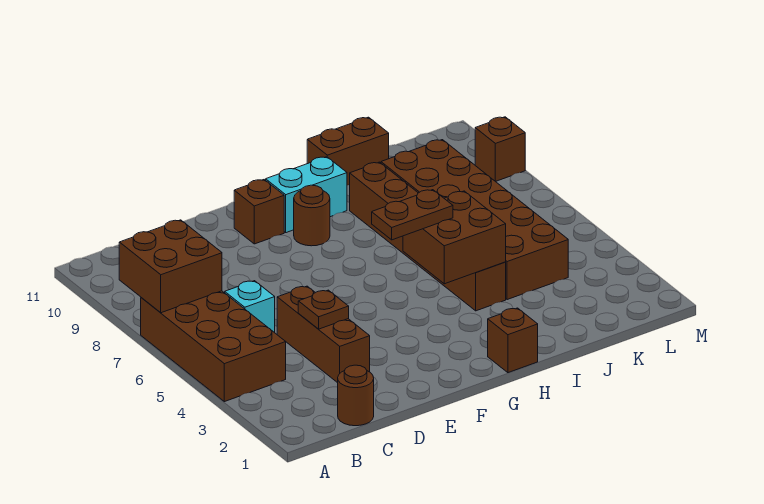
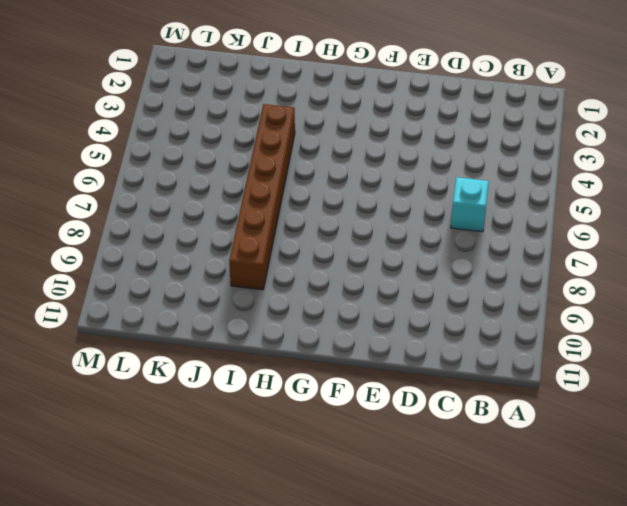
none -> brown brick A4:B7 level 1
none -> brown round brick C1 level 1
none -> brown brick D3:D5 level 1

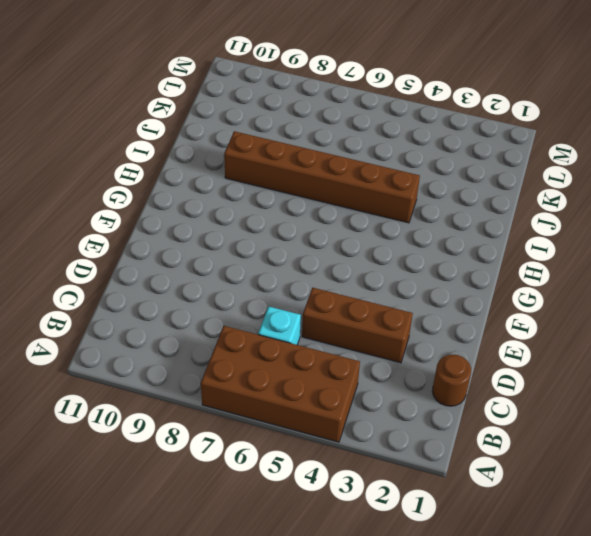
none -> brown brick F10 level 1
none -> brown round brick G9 level 1
none -> cyan brick G10:H10 level 1

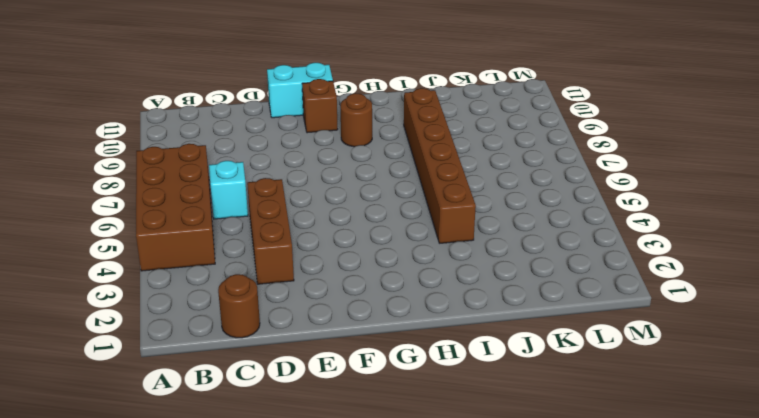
cyan brick E11:F11 level 1 -> cyan brick G10:H10 level 1
none -> brown brick H1 level 1
none -> brown brick I11:J11 level 1
none -> brown brick J4:K9 level 1

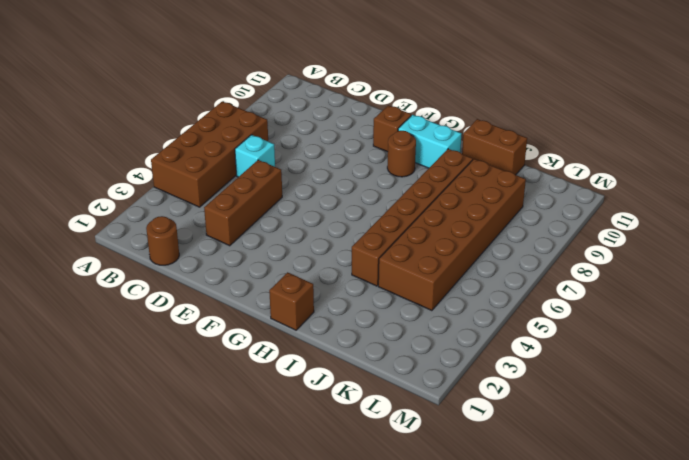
none -> brown brick M9 level 1
none -> brown brick A7:B8 level 2
none -> brown plate D4 level 2

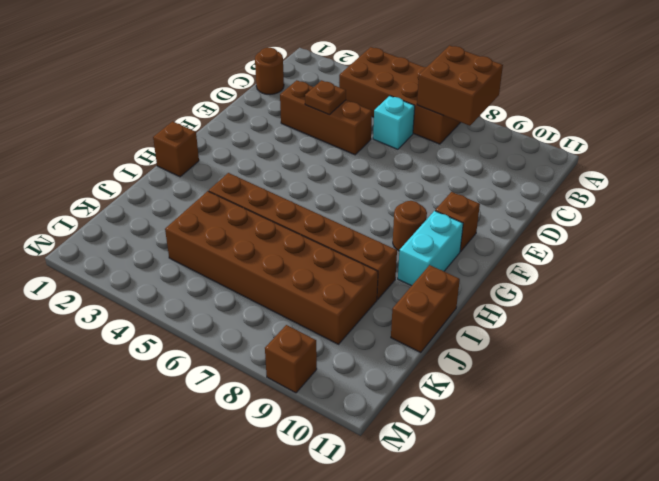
none -> brown brick H4:I5 level 2
none -> brown plate G5:H5 level 3

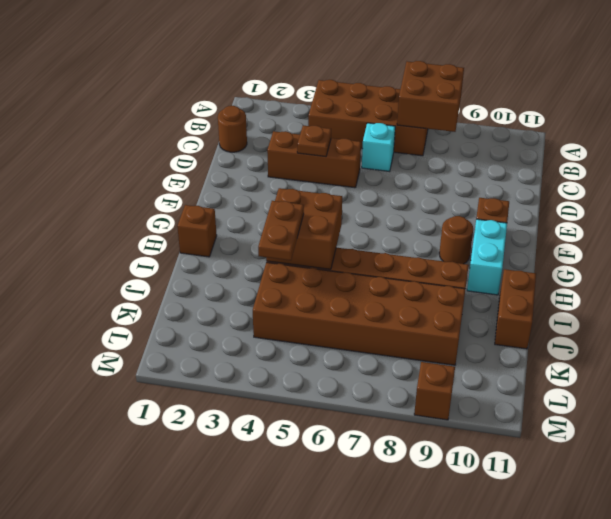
brown plate I4:J4 level 3 -> brown plate G5:H5 level 3

